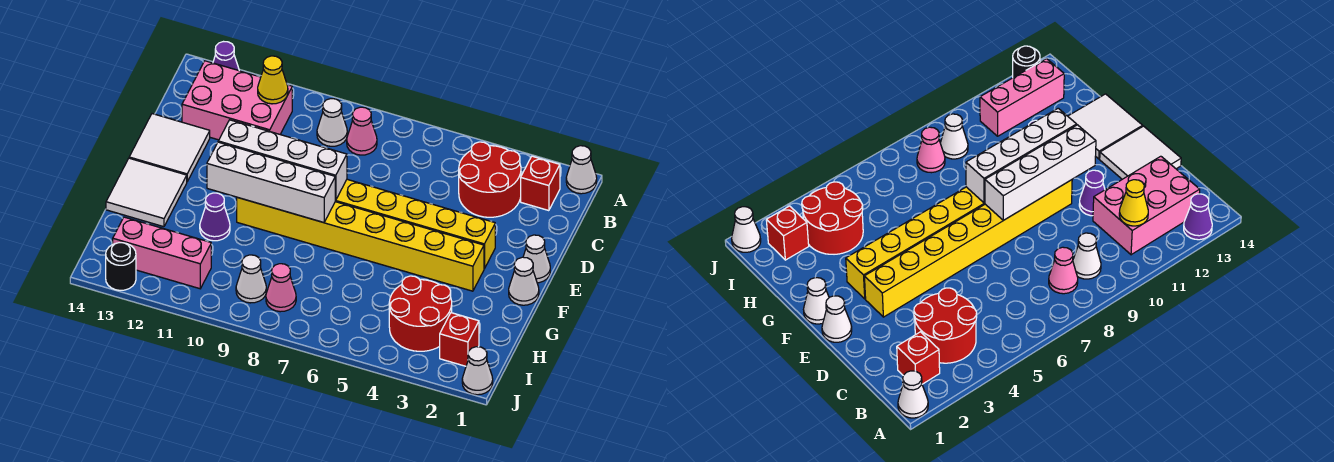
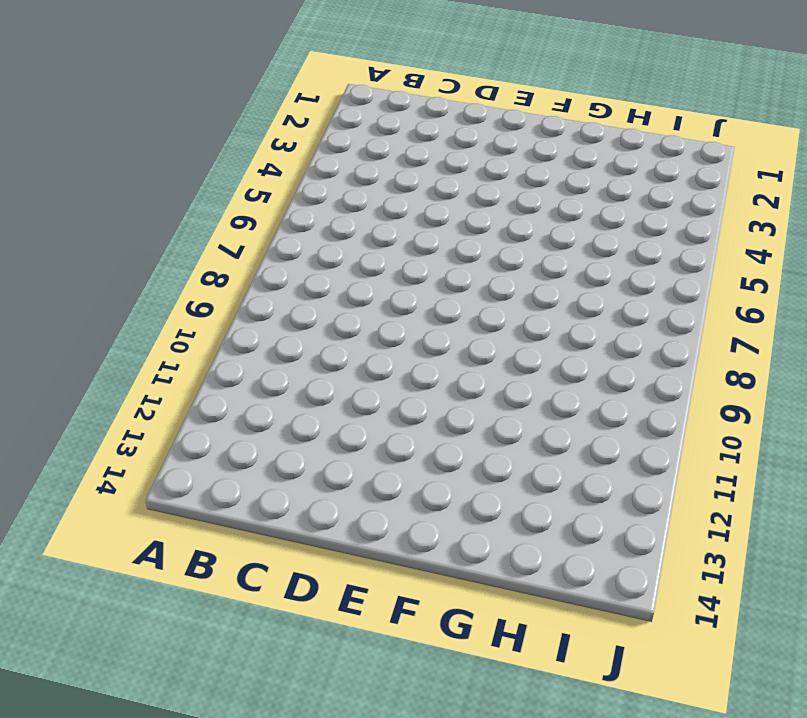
none -> white cone A1 level 1
none -> purple cone A13 level 1
none -> red brick B2 level 1

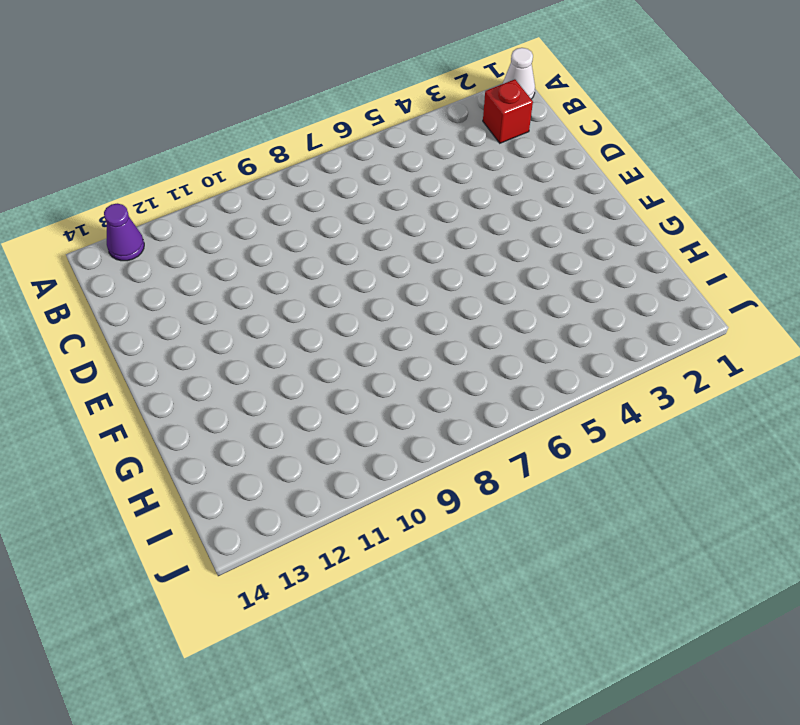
none -> red round brick B3:C4 level 1
none -> pink cone B8 level 1
none -> white cone B9 level 1

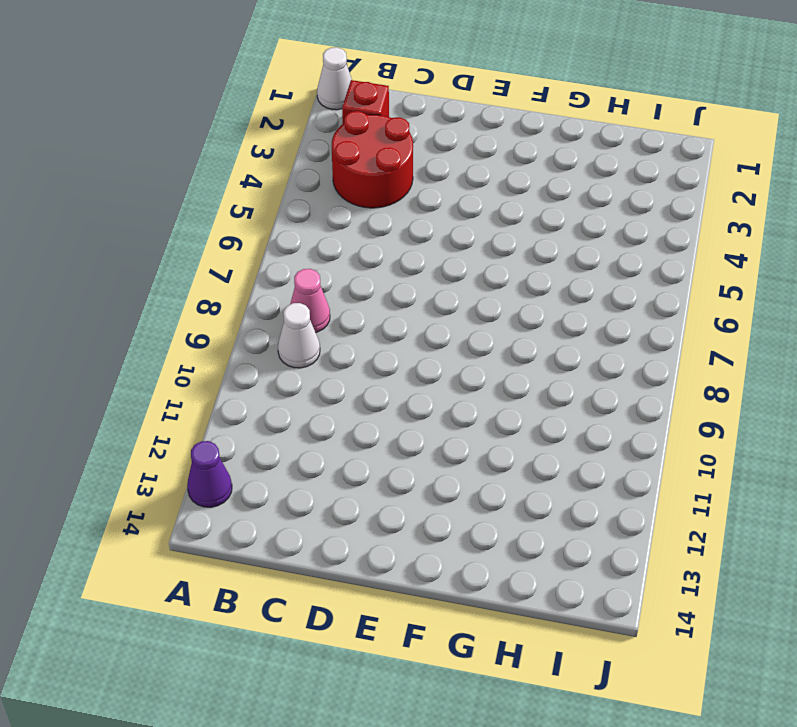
none -> pink brick B11:C13 level 1
none -> purple cone D11 level 1
none -> white tile D13:E14 level 1

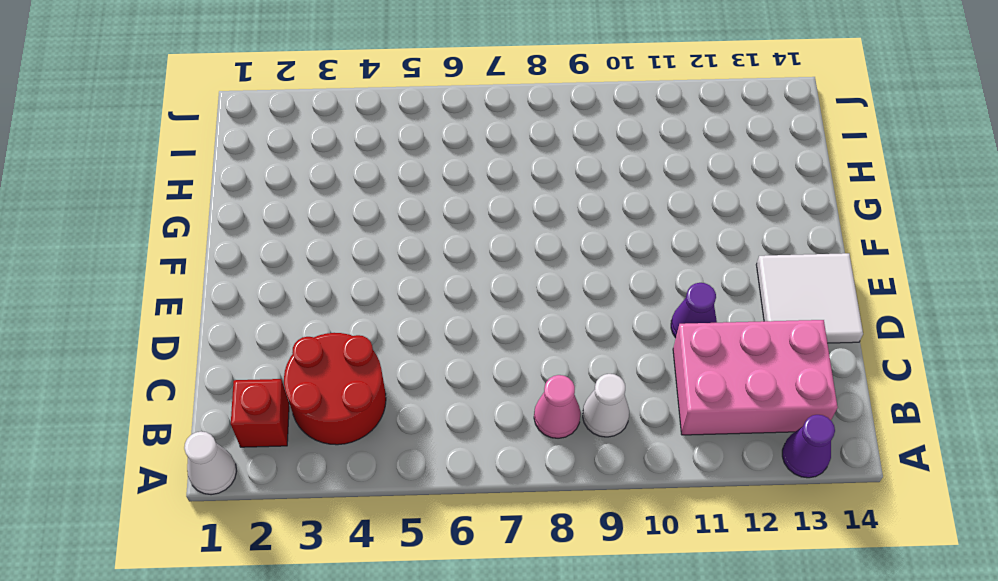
none -> white cone E1 level 1
none -> yellow brick E3:E10 level 1
none -> white cone F1 level 1

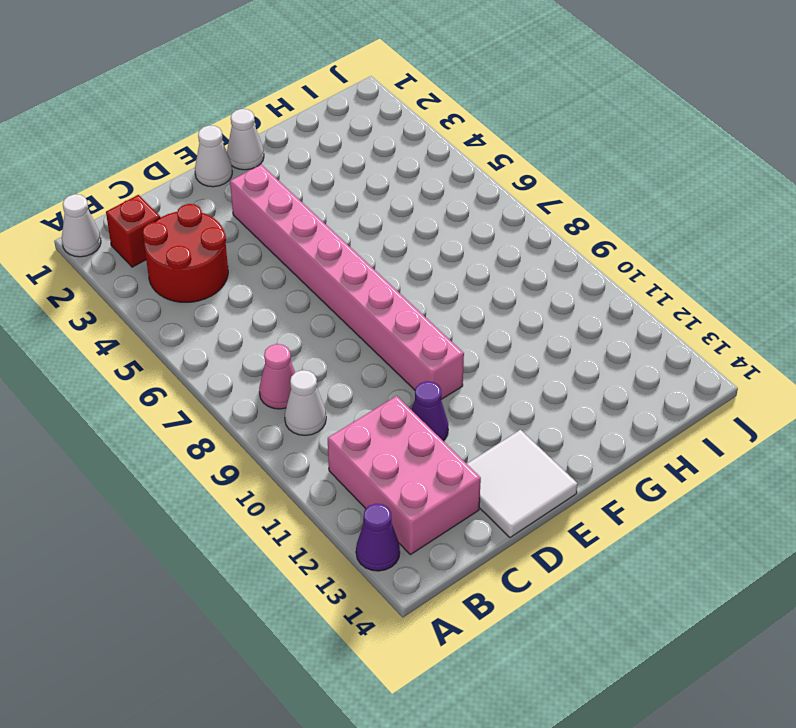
pink brick E3:E10 level 1 -> yellow brick E3:E10 level 1
none -> yellow brick F3:F10 level 1
none -> white tile F13:G14 level 1
none -> purple cone G11 level 1

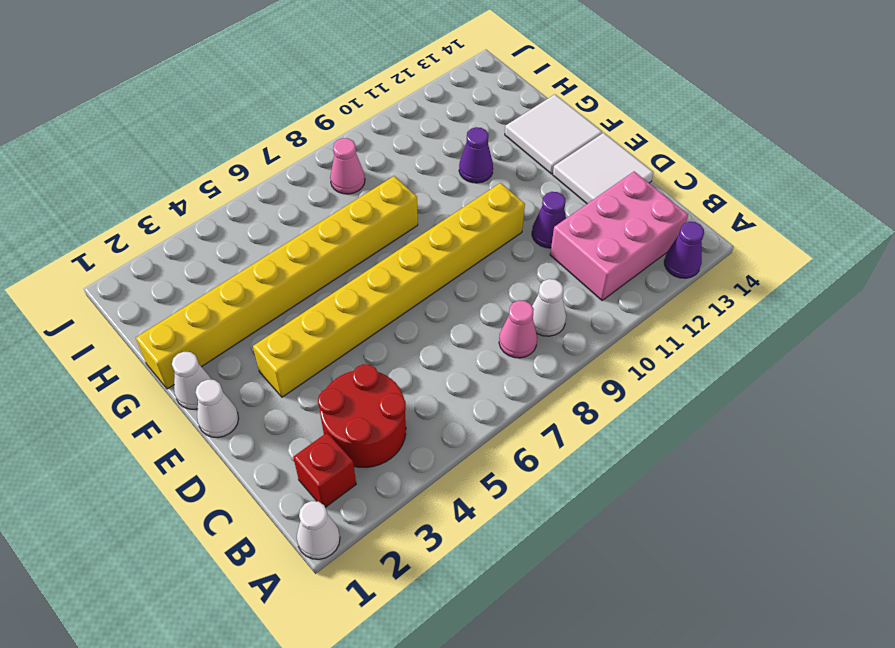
yellow brick G1:G8 level 1 -> yellow brick F3:F10 level 1
none -> red round brick H3:I4 level 1
none -> red brick I2 level 1
none -> white cone I9 level 1

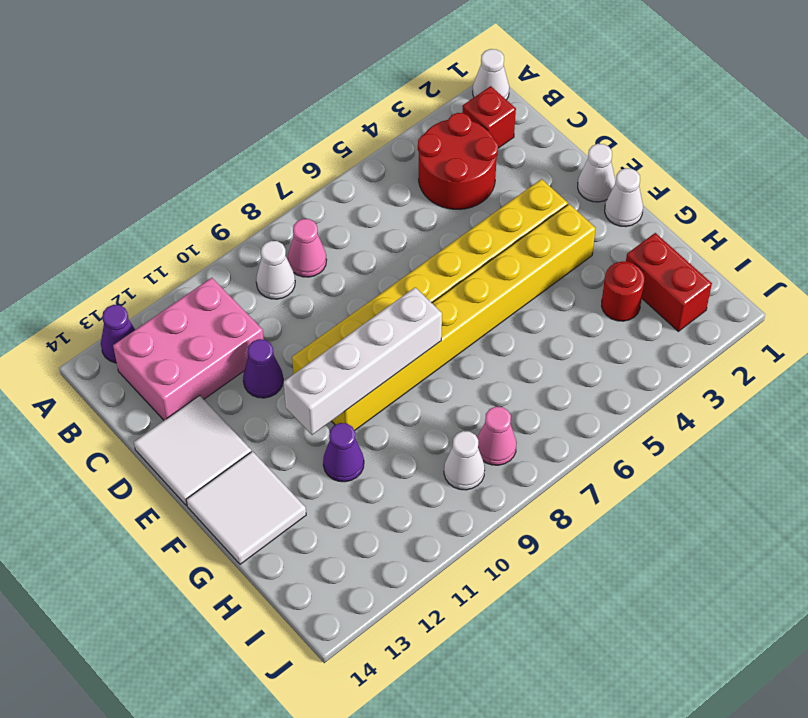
red brick H2:I2 level 1 -> red brick I2 level 1
red round brick H3 level 1 -> red round brick H3:I4 level 1
none -> pink brick I11:I13 level 1
none -> white cone J1 level 1
none -> black round brick J13 level 1

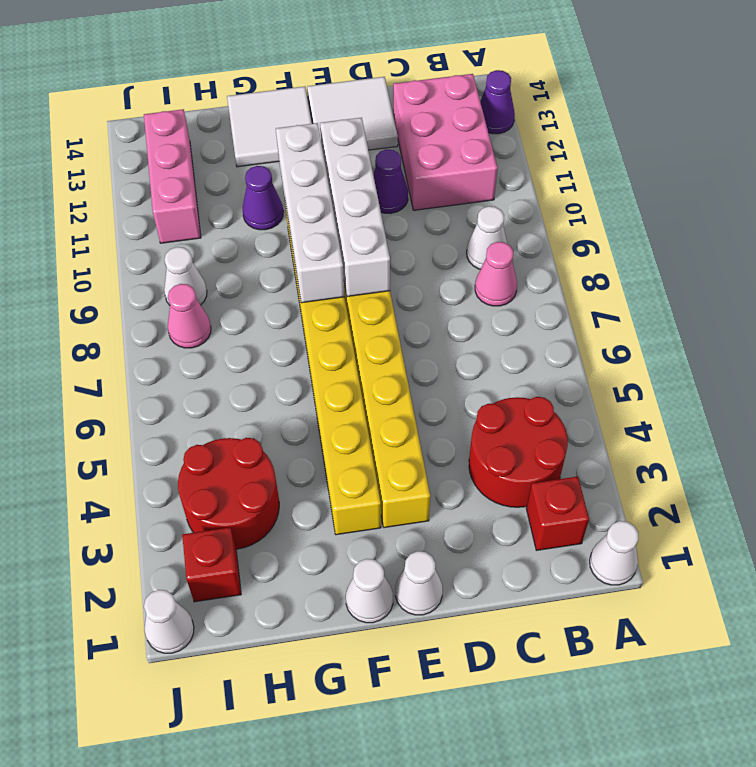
none -> black round brick J13 level 1
none -> yellow cone B11 level 2

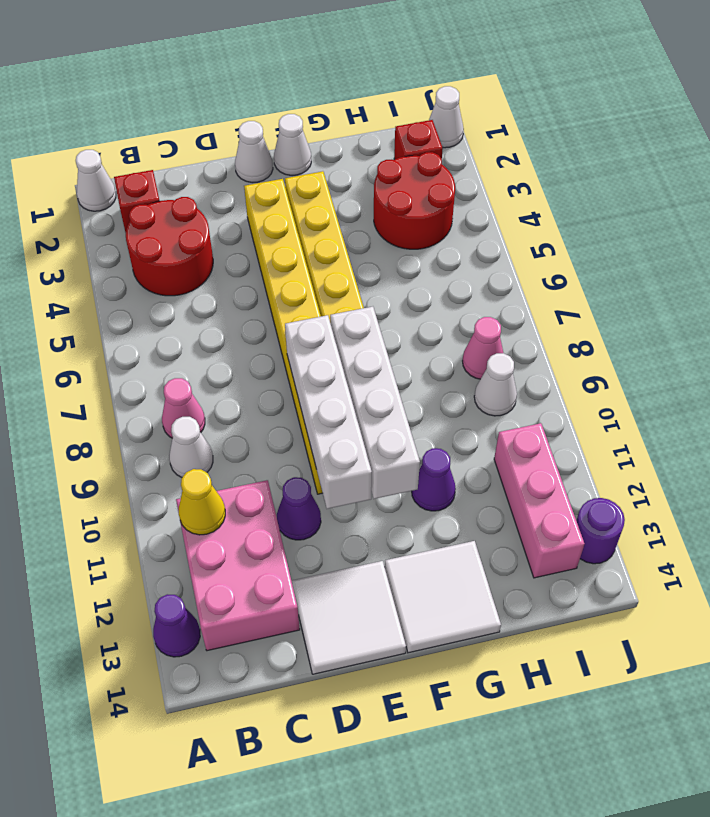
purple round brick J13 level 1 -> black round brick J13 level 1

